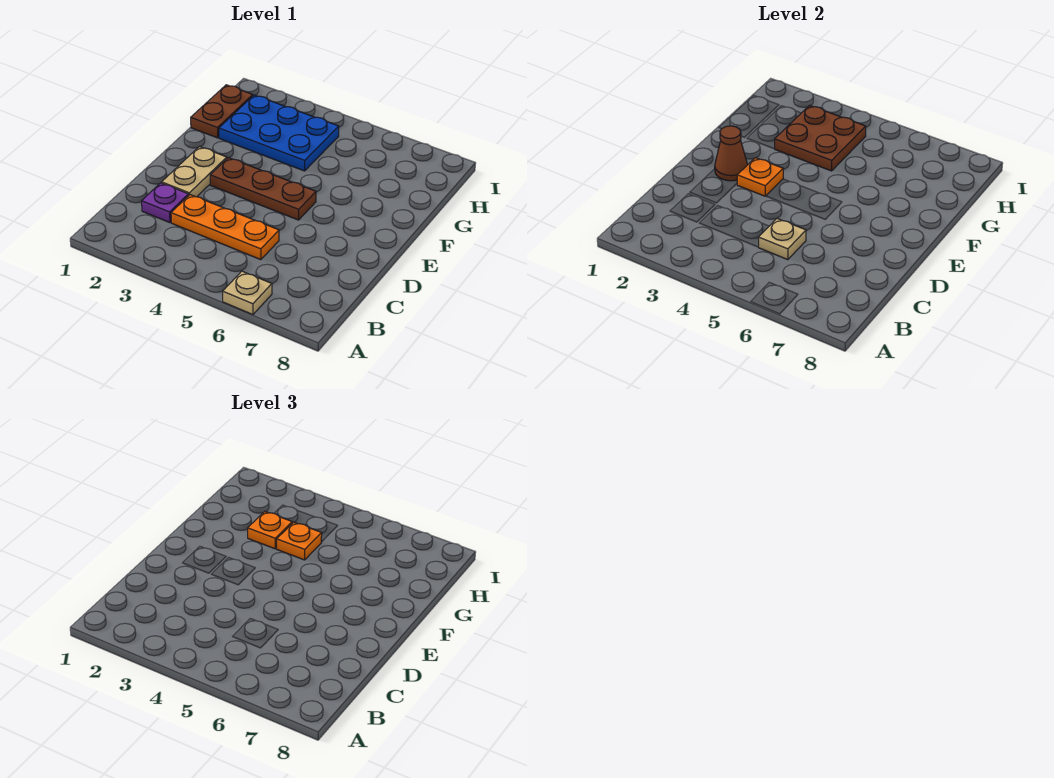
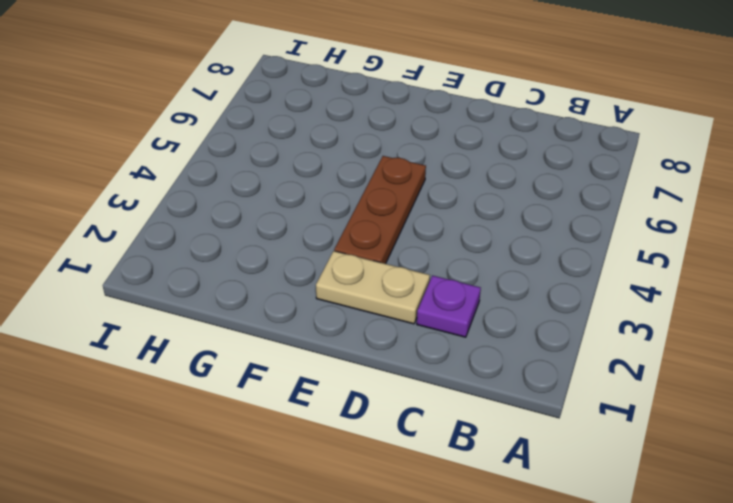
none -> tan plate A6 level 1
none -> orange plate C3:C5 level 1
none -> brown plate G1:H1 level 1

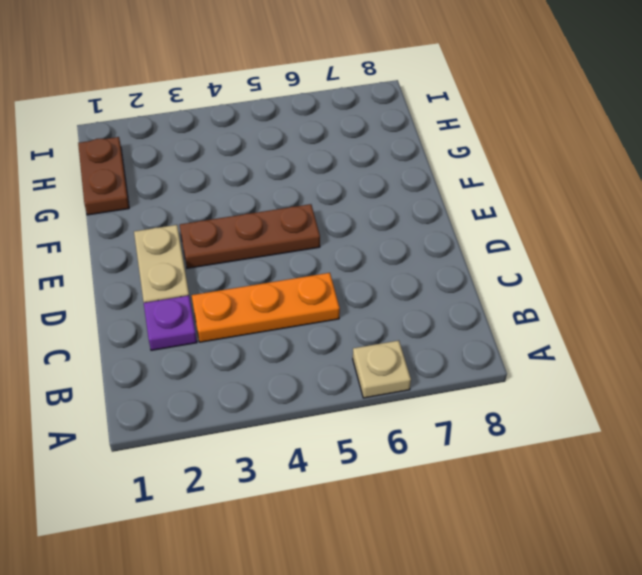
none -> blue plate G2:H4 level 1
none -> tan plate C5 level 2
none -> brown cone E2 level 2

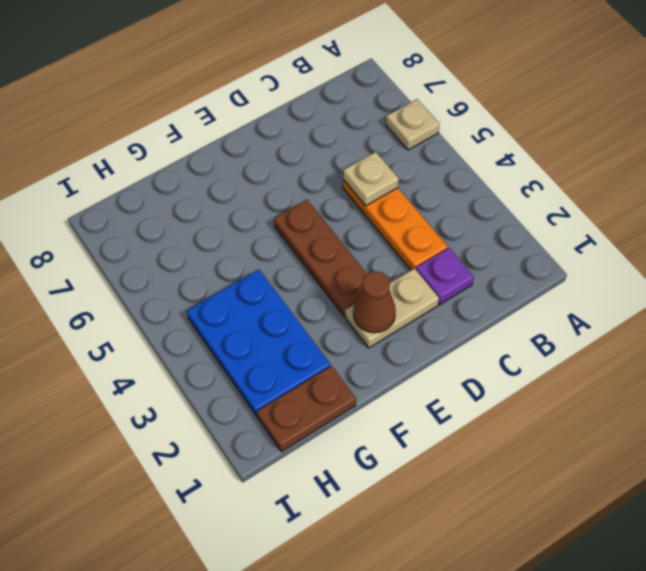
none -> orange plate E3 level 2
none -> brown plate G3:H4 level 2
none -> orange plate G3 level 3

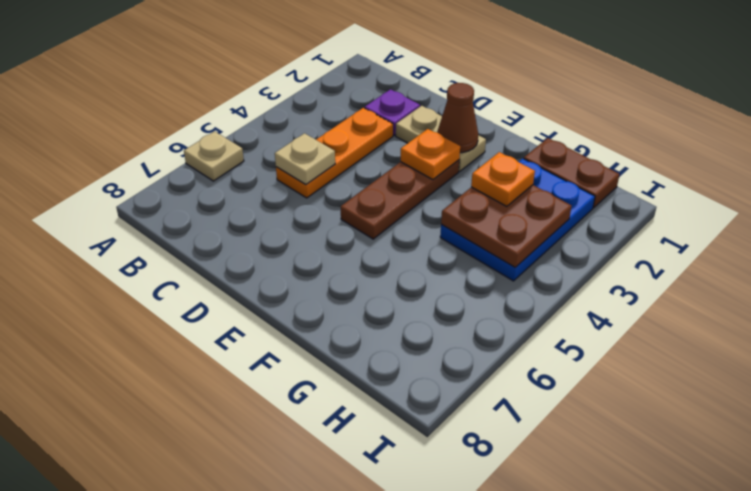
none -> orange plate G4 level 3

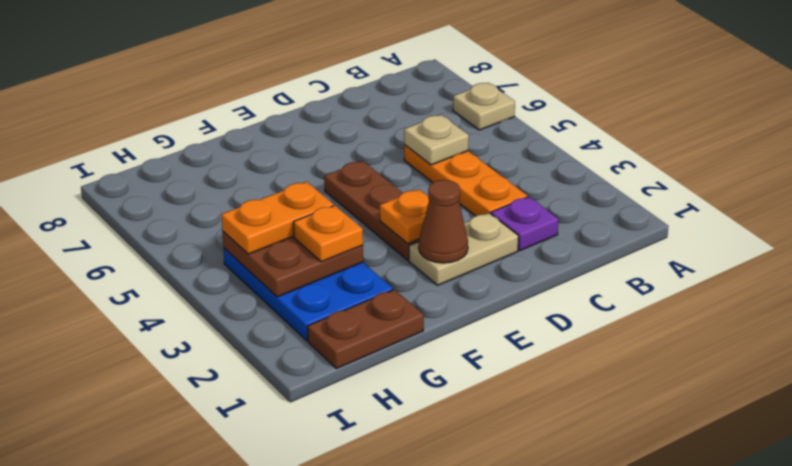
orange plate G4:H4 level 3 -> orange plate G4 level 3

